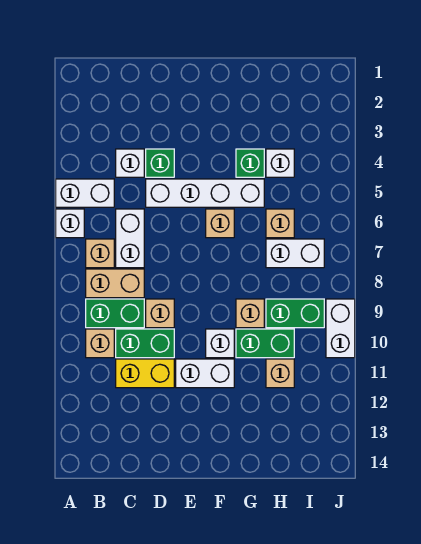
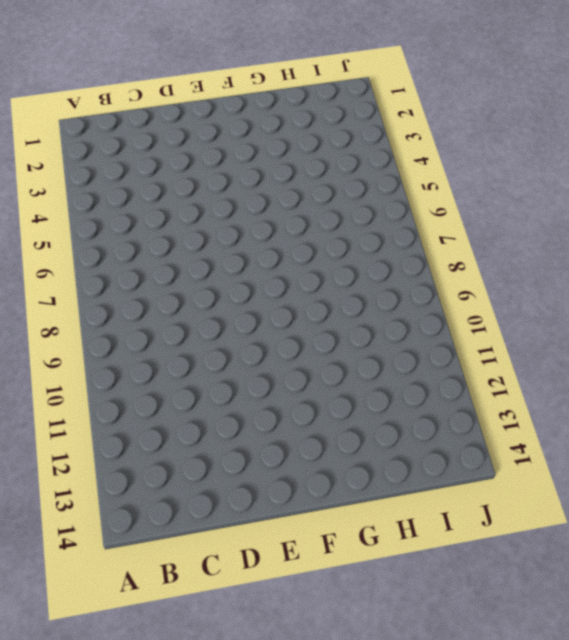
none -> white brick A5:B5 level 1
none -> white brick A6 level 1
none -> tan brick B7 level 1

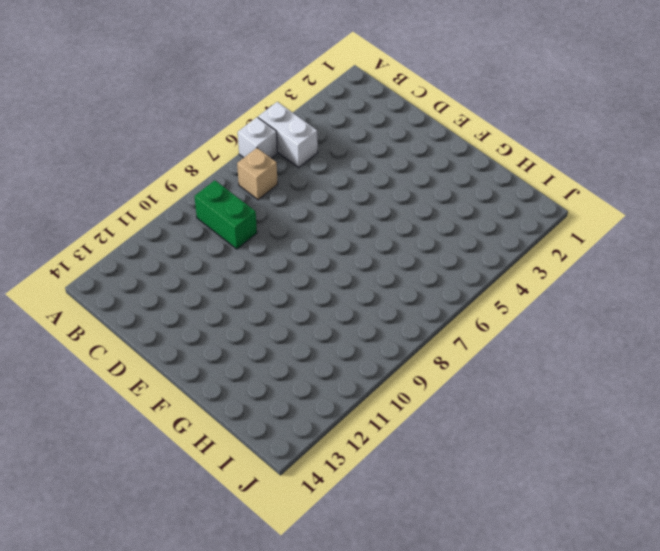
none -> tan brick B8:C8 level 1
none -> tan brick B10 level 1
none -> white brick C4 level 1

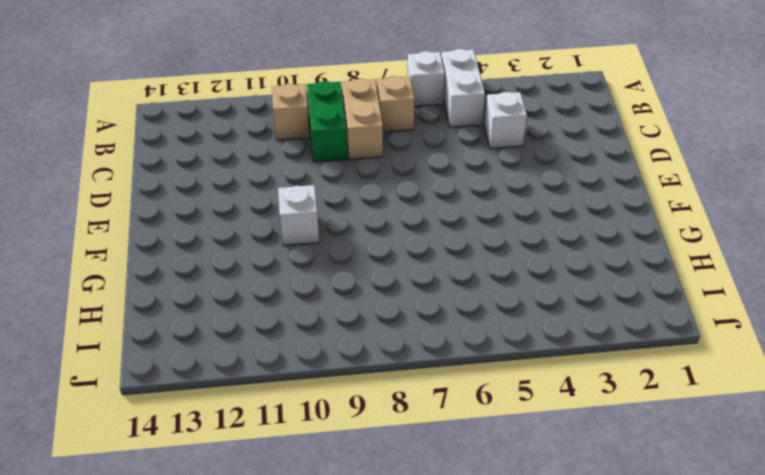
none -> white brick C6:C7 level 1
none -> green brick C10:D10 level 1
none -> yellow brick C11:D11 level 1

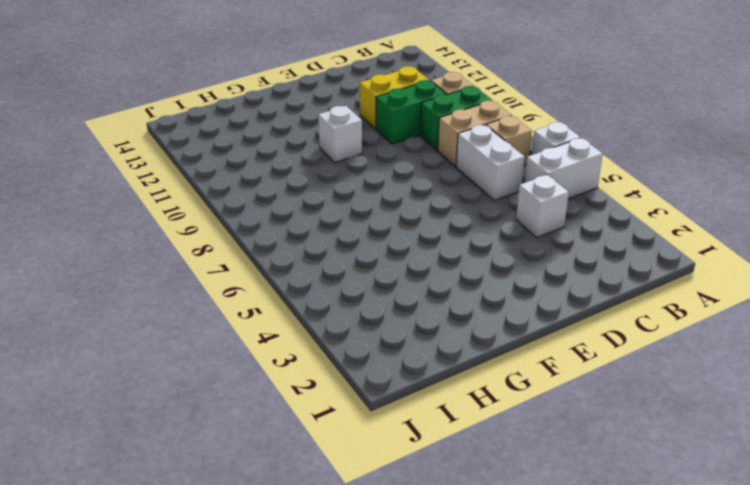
none -> green brick D4 level 1
none -> white brick D5:G5 level 1
none -> tan brick D9 level 1

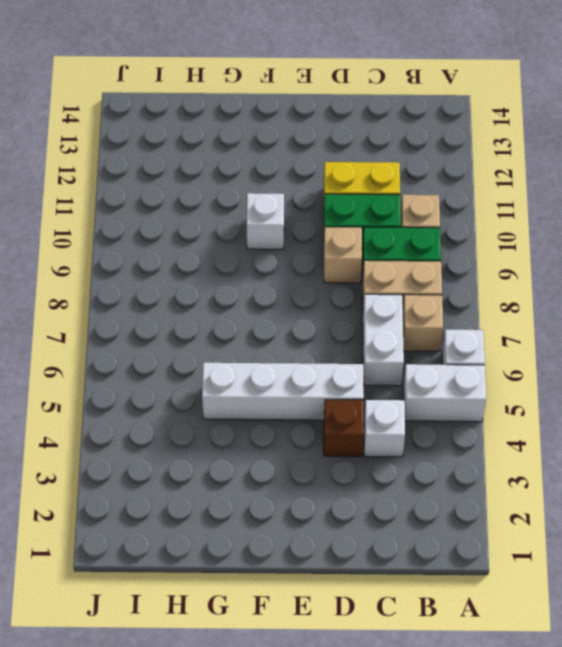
brown brick D4 level 1 -> green brick D4 level 1
none -> white brick E11:F11 level 1
none -> tan brick F6 level 1
none -> green brick G4 level 1

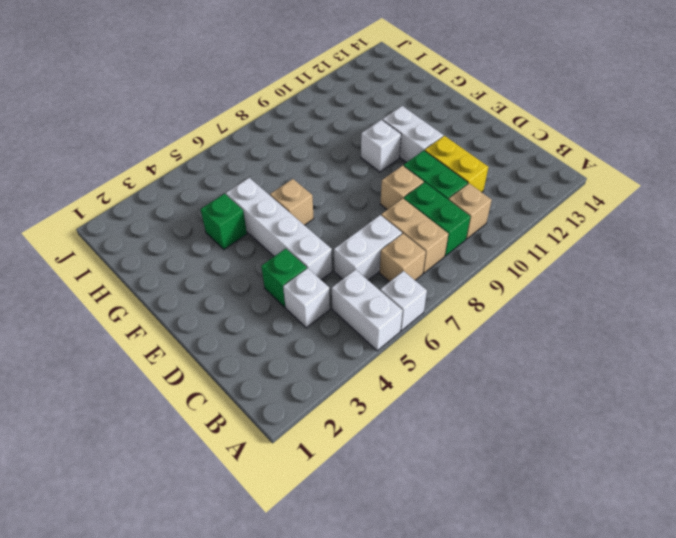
none -> tan brick G9 level 1
none -> green brick G10:H10 level 1
none -> white brick H4 level 1

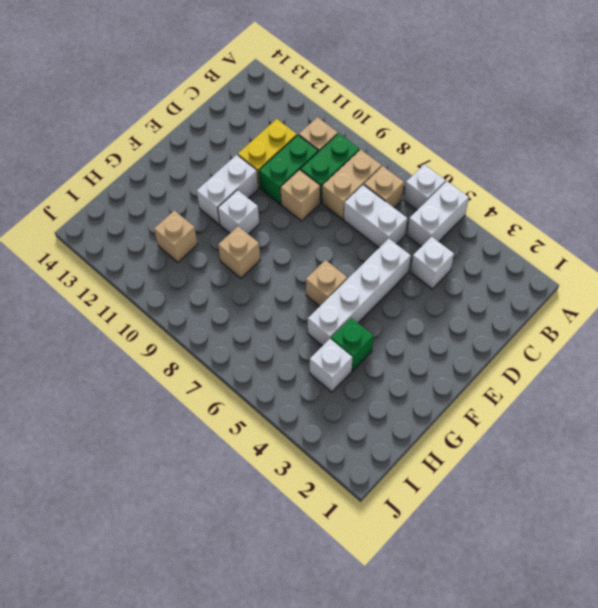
none -> green brick D4 level 1
none -> green brick G10:H10 level 1
none -> tan brick H6 level 1

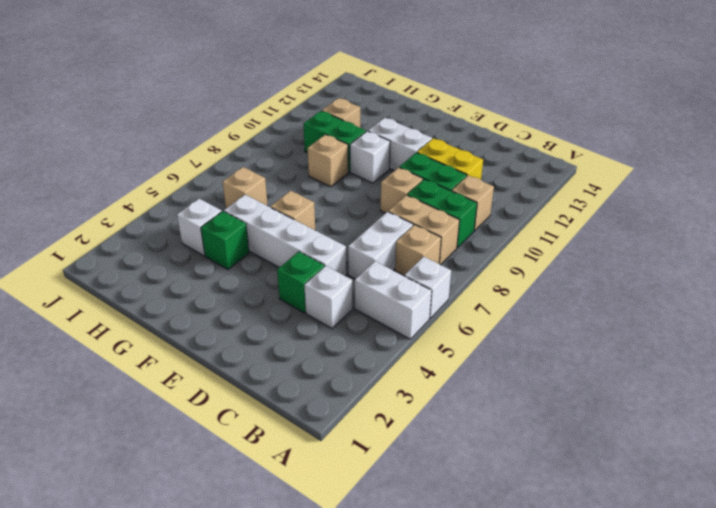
none -> white brick H7:I7 level 1
none -> green brick H9:I9 level 1
none -> white brick J9:J10 level 1

